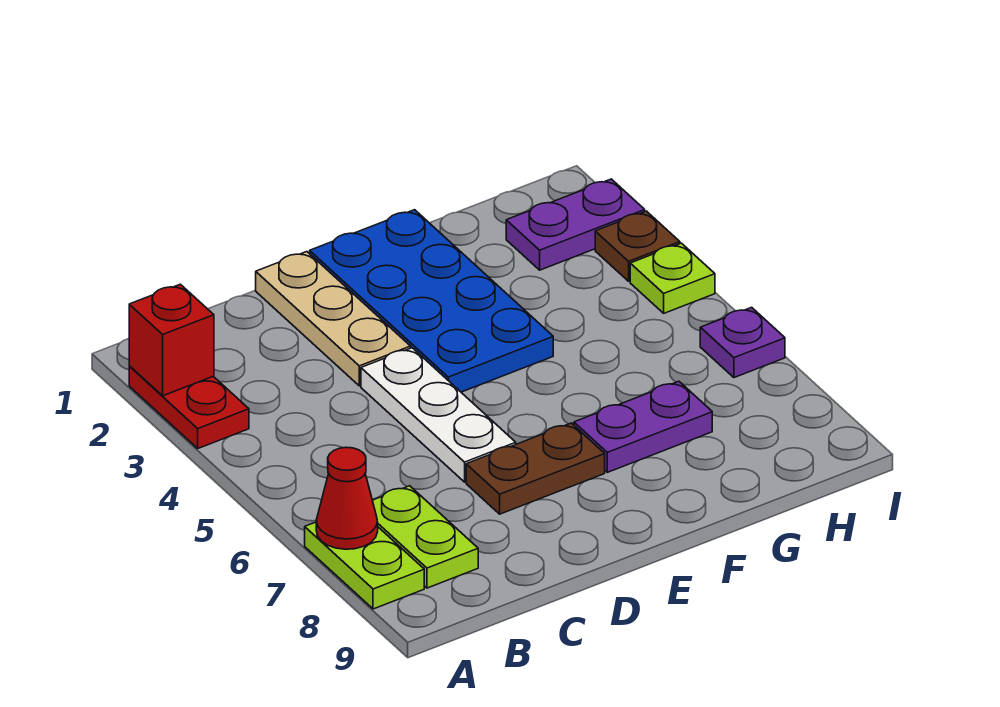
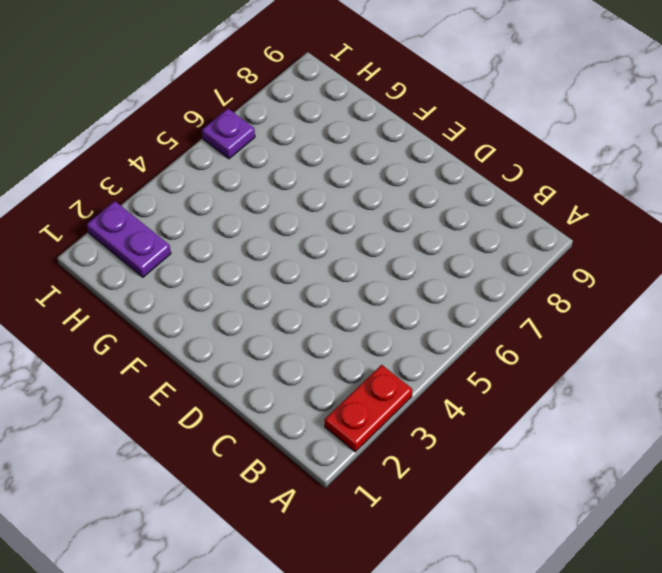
none -> lime plate A7:A8 level 1
none -> lime plate B7:B8 level 1
none -> tan plate D1:D3 level 1

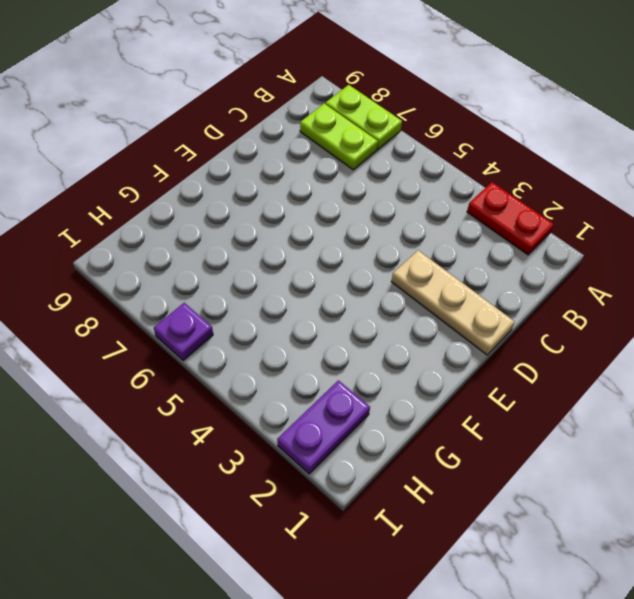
none -> white plate D4:D6 level 1
none -> brown plate D7:E7 level 1
none -> blue plate E1:F4 level 1

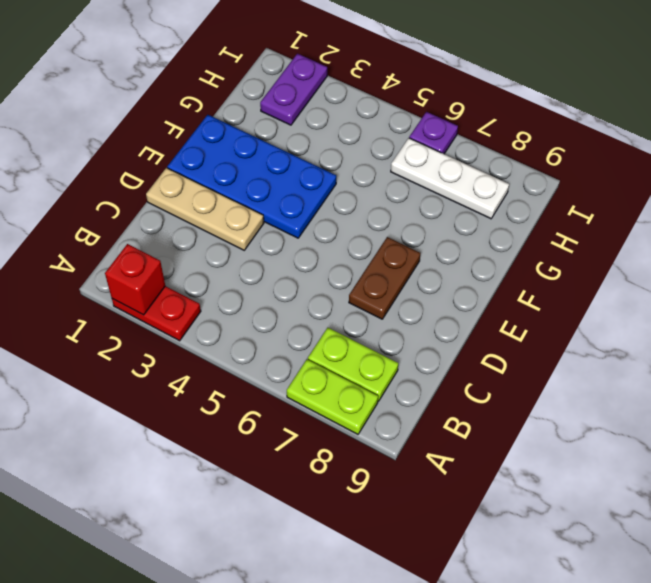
white plate H6:H8 level 1 -> white plate D4:D6 level 1
none -> purple plate F7:G7 level 1
none -> brown plate I3 level 1
none -> lime plate I4 level 1

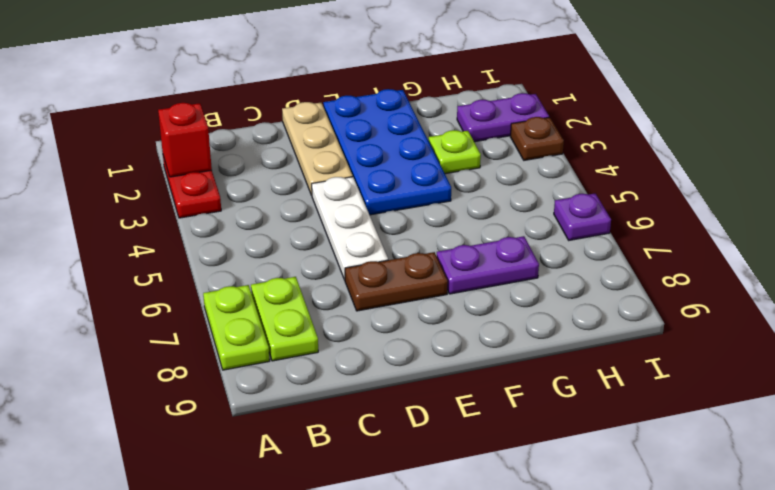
lime plate G3 level 1 -> lime plate I4 level 1
none -> red cone A7 level 2

